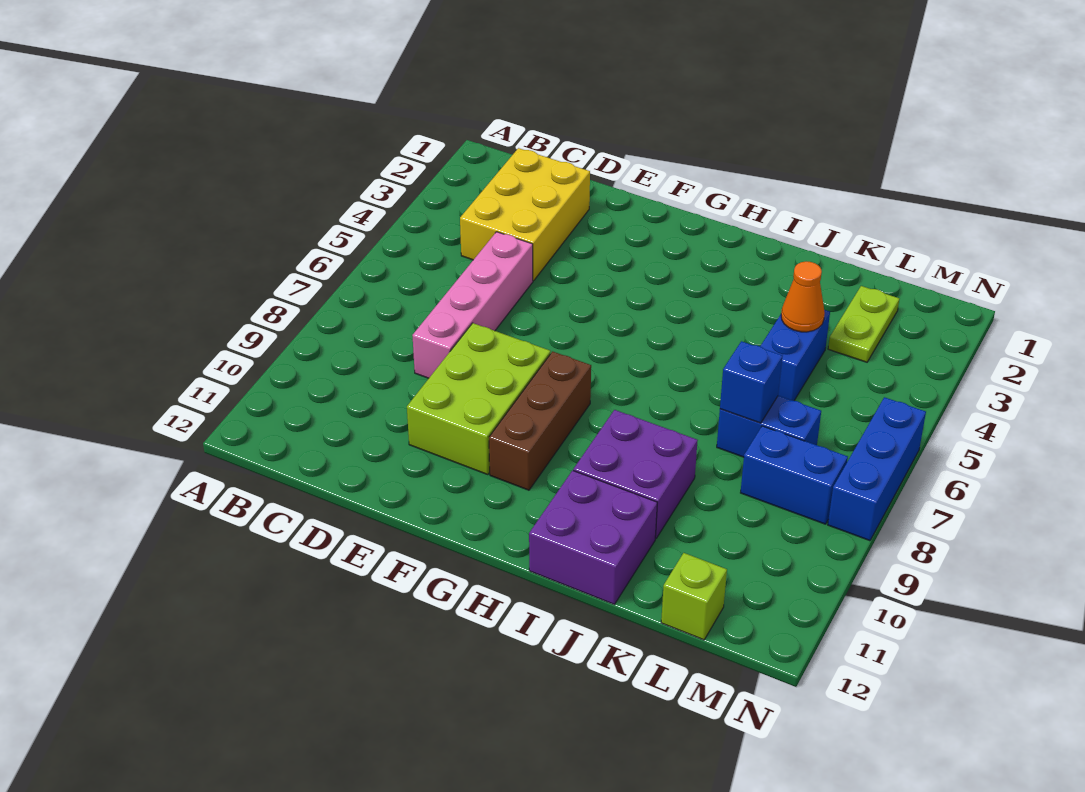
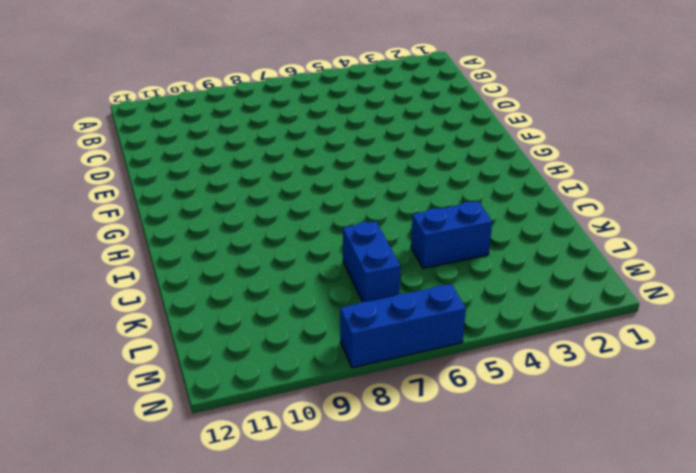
none -> yellow brick C2:D4 level 1
none -> pink brick D5:D8 level 1
none -> lime brick E8:F10 level 1

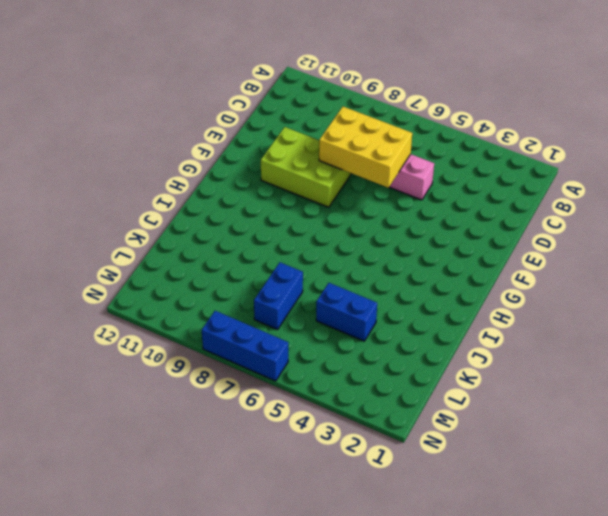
yellow brick D6:E8 level 2 -> yellow brick C2:D4 level 1
none -> brown brick G8:G10 level 1
none -> purple brick I9:J10 level 1
none -> purple brick I11:J12 level 1

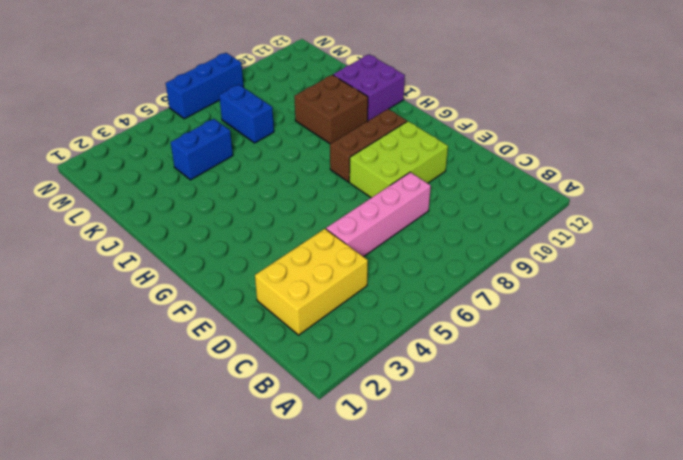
brown brick I9:J10 level 1 -> purple brick I9:J10 level 1
none -> lime plate L2:L3 level 1
none -> blue brick L8:M8 level 1
none -> lime brick L12 level 1

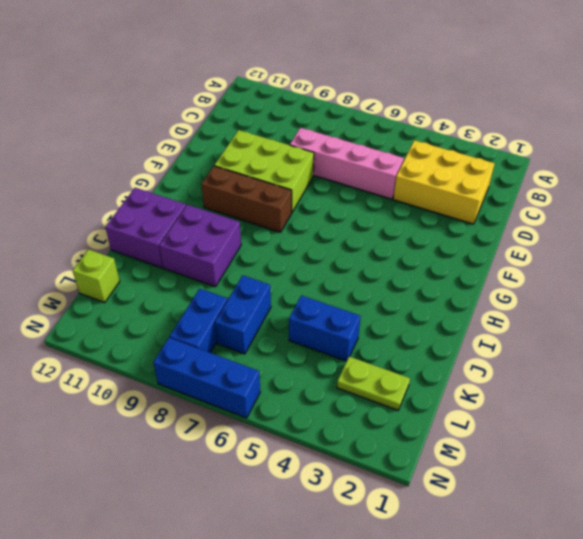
none -> orange cone K4 level 2
none -> blue brick K7 level 2

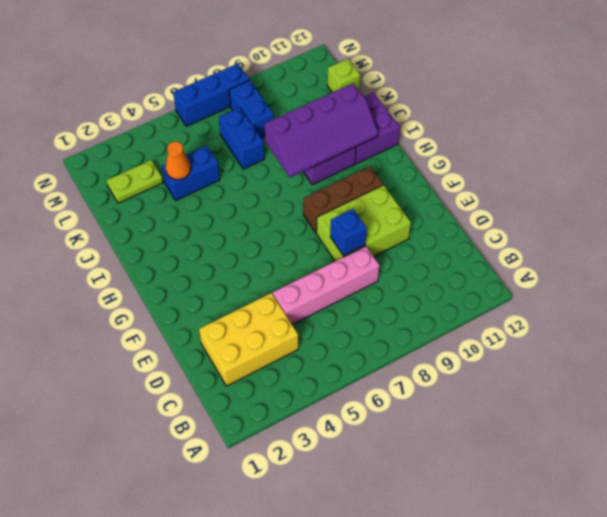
blue brick E8 level 2 -> blue brick K7 level 2
purple slope I8:J11 level 2 top J -> none

